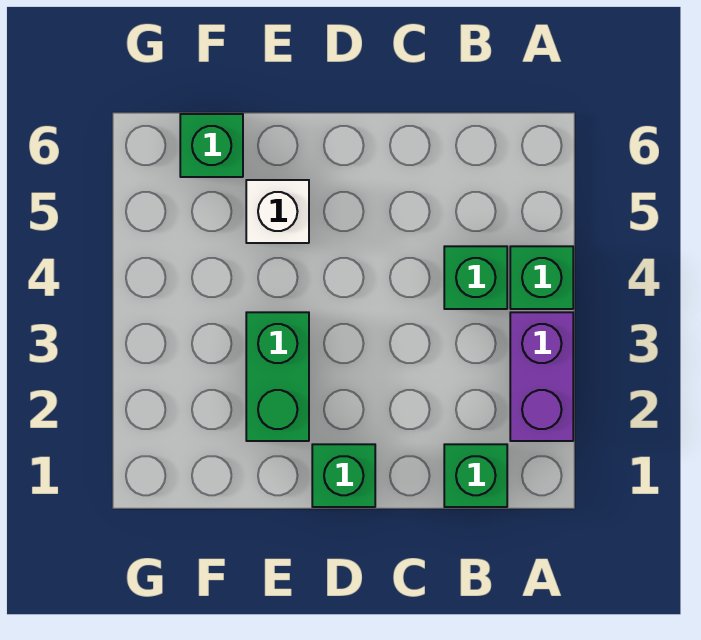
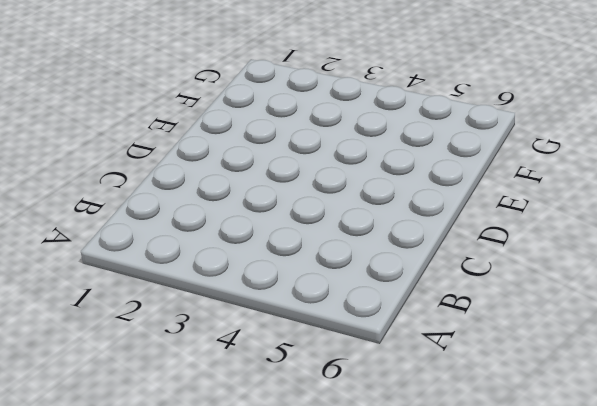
none -> purple brick A2:A3 level 1
none -> green brick A4 level 1

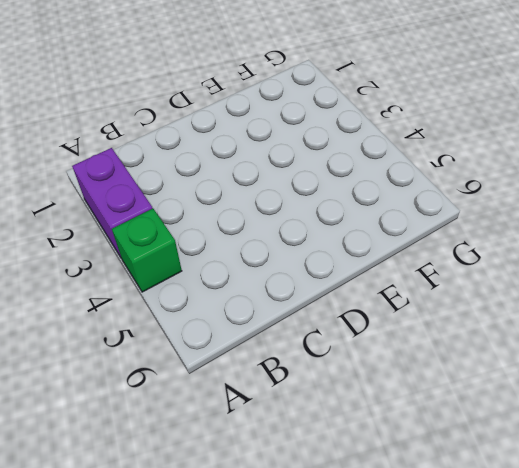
none -> green brick B1 level 1
none -> green brick B4 level 1

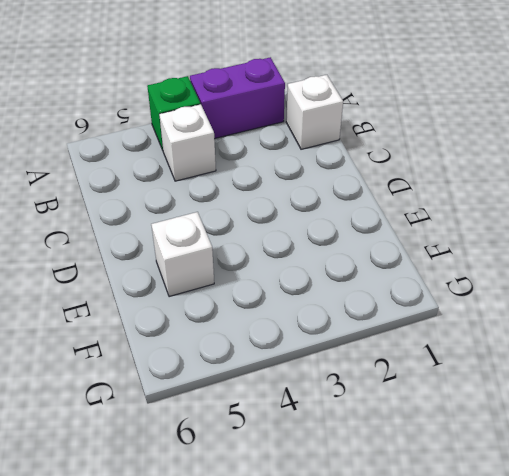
white brick B1 level 1 -> green brick B1 level 1
white brick B4 level 1 -> green brick B4 level 1
none -> green brick D1 level 1
none -> green brick E2:E3 level 1

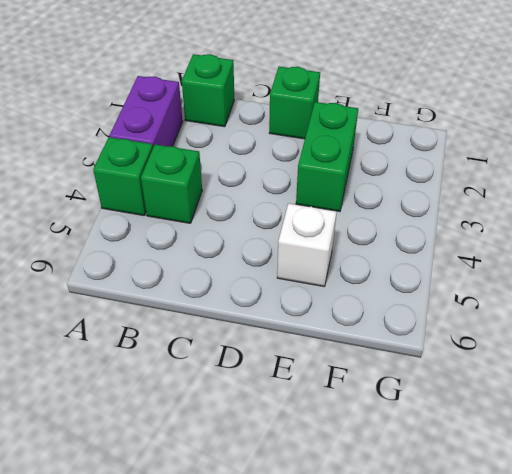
none -> green brick F6 level 1

